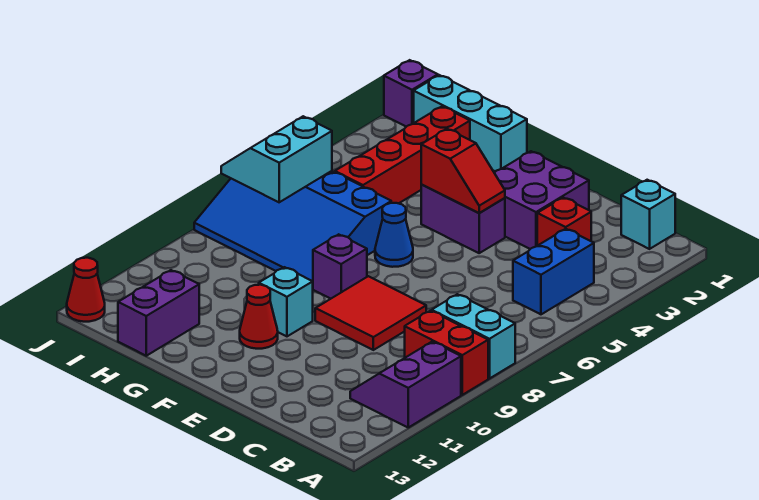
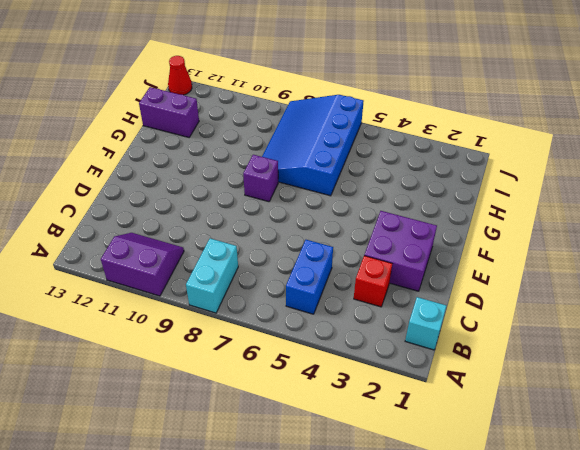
blue brick B5:C5 level 1 -> blue brick B4:B5 level 1
none -> red brick A9:B9 level 1
none -> red tile D8:E9 level 1
none -> purple brick E4:F4 level 1

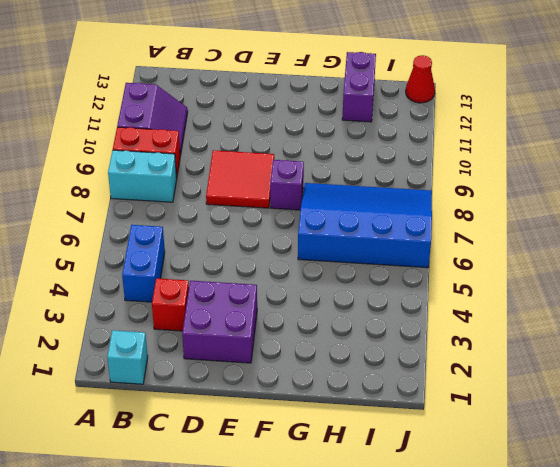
none -> purple brick E4:F4 level 1
none -> blue cone F6 level 1
none -> cyan brick F10 level 1

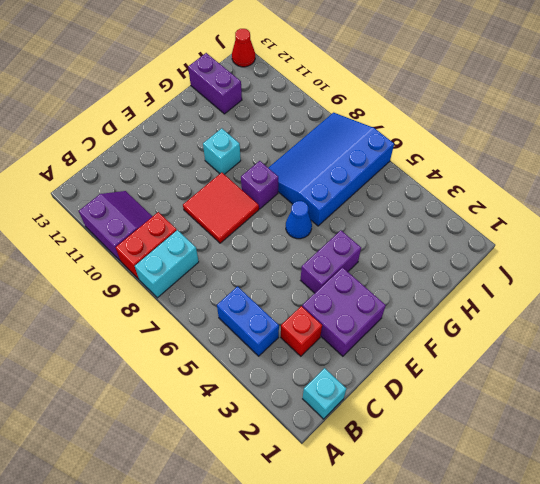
none -> red cone F11 level 1
none -> cyan brick G1:I1 level 1
none -> red brick H2:H5 level 1

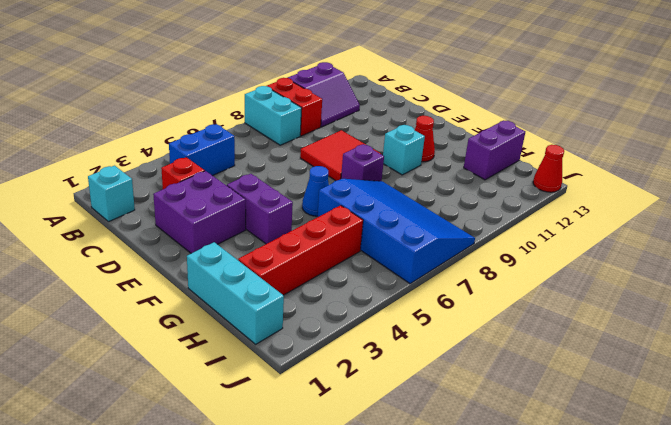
none -> purple brick J1 level 1
none -> red slope E4:F4 level 2 top F
none -> cyan slope I6:J7 level 2 top I

